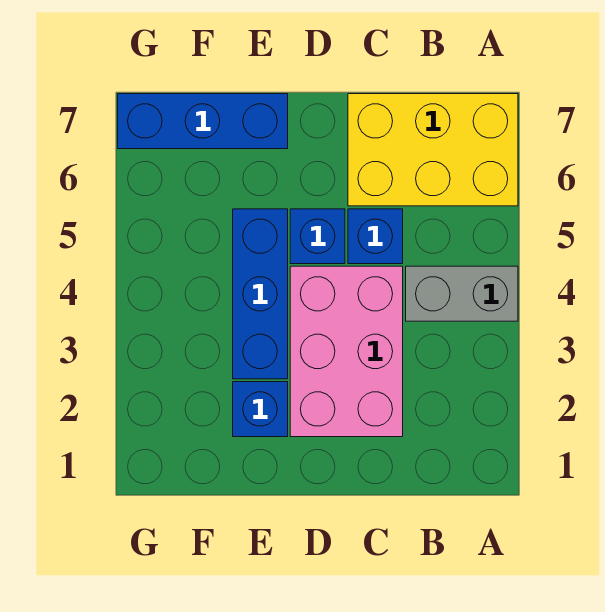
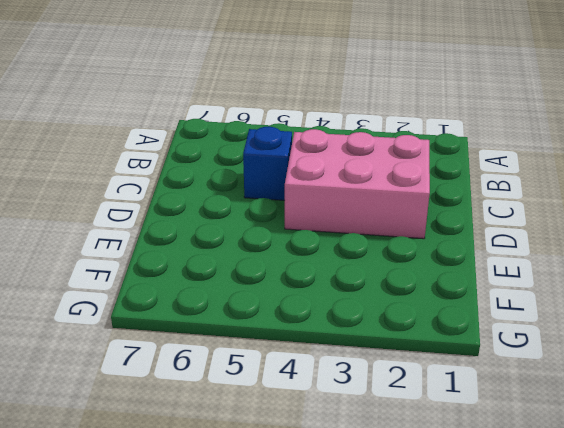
none -> grey brick A4:B4 level 1
none -> yellow brick A6:C7 level 1

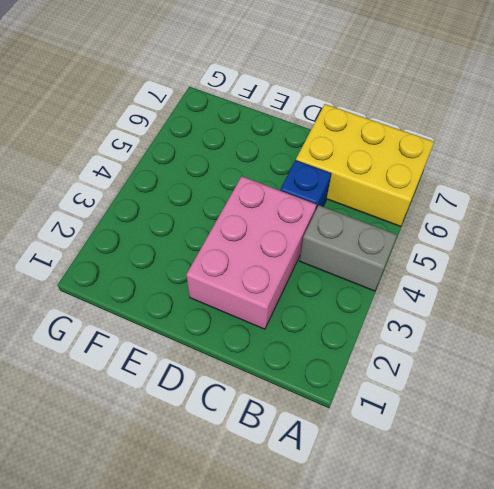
none -> blue brick D5 level 1
none -> blue brick E2 level 1

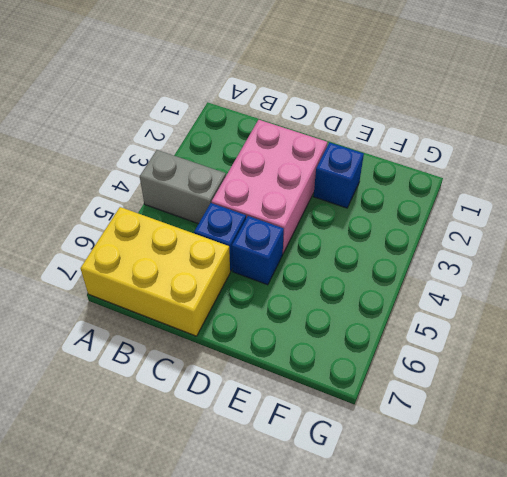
none -> blue brick E3:E5 level 1
none -> blue brick E7:G7 level 1

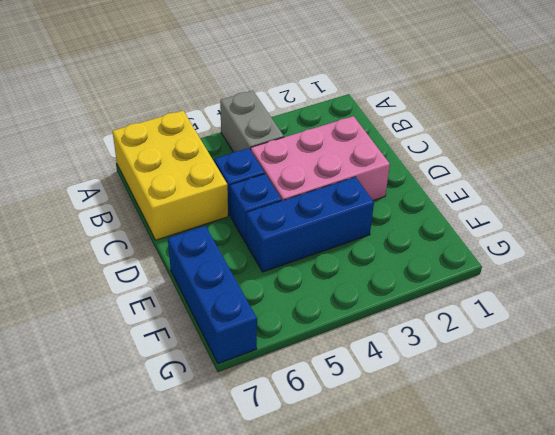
none -> blue brick E2 level 1

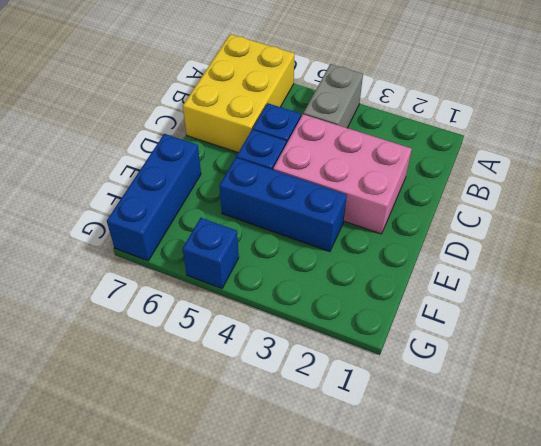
blue brick G5 level 1 -> blue brick E2 level 1

